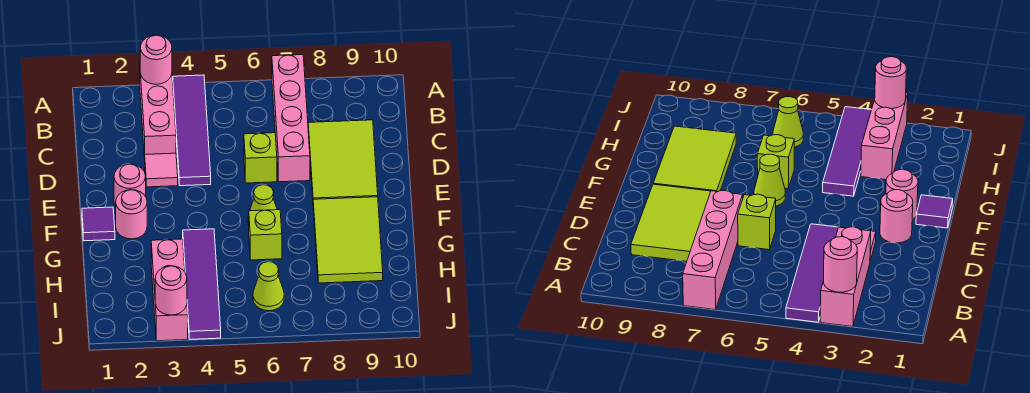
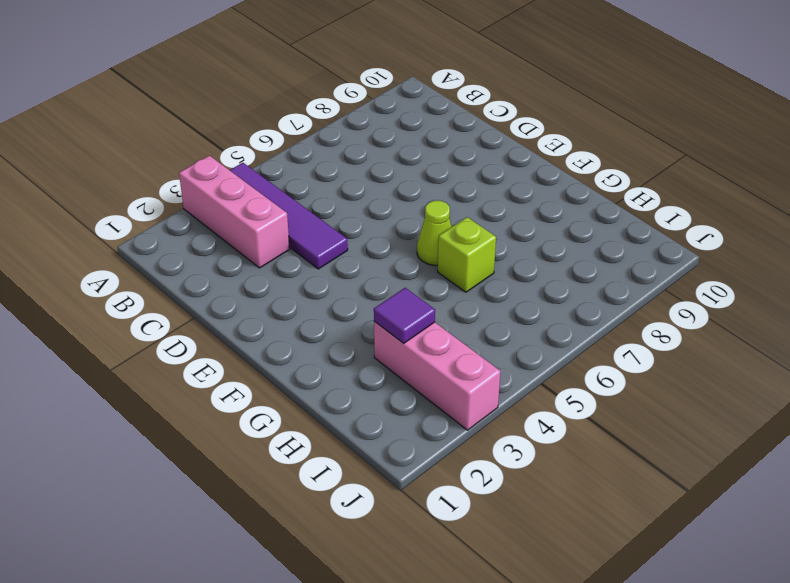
purple tile H3 level 2 -> purple tile F1 level 1
none -> pink brick A7:D7 level 1
none -> lime tile C8:E9 level 1
none -> pink tile D3 level 1

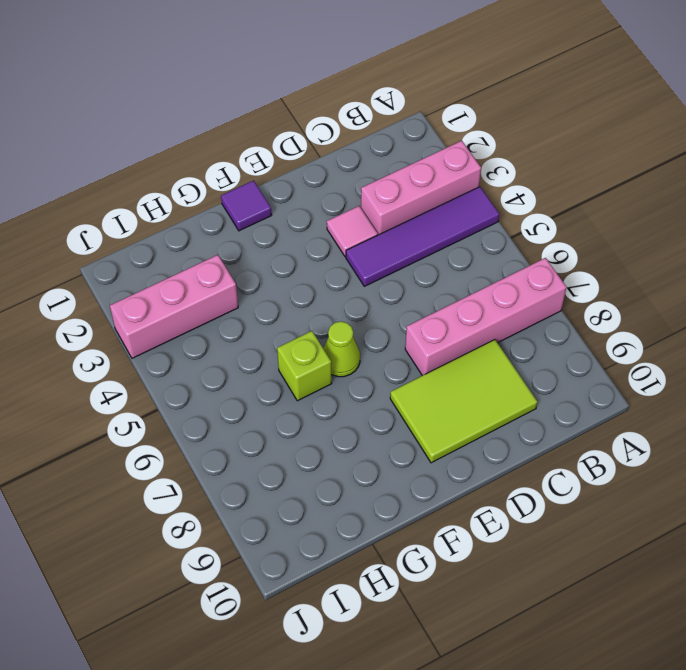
none -> lime brick D6 level 1
none -> pink round brick E2 level 1
none -> pink round brick F2 level 1

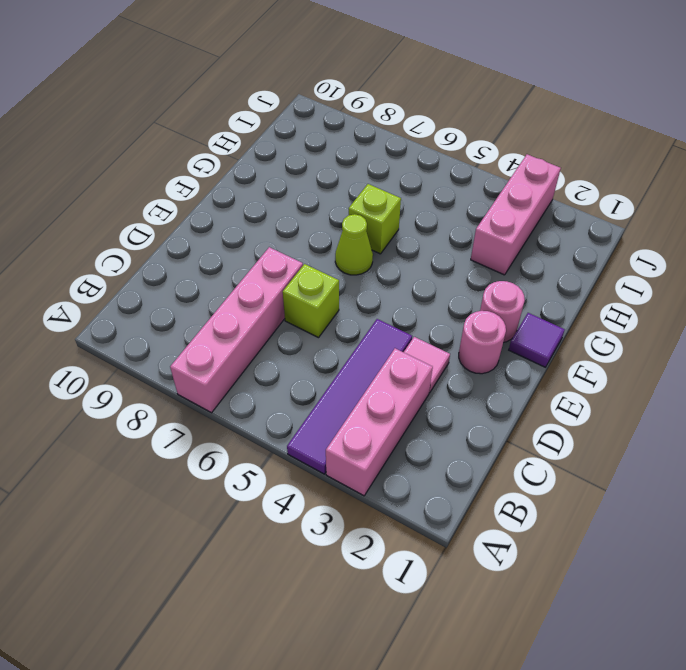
none -> lime tile C8:E9 level 1
none -> lime tile F8:H9 level 1
none -> purple tile G4:J4 level 1

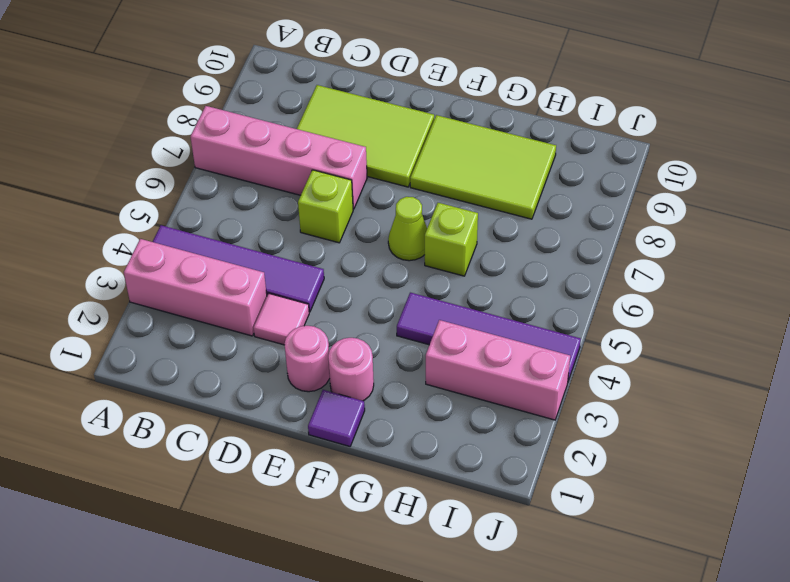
none -> lime cone I6 level 1
none -> pink round brick A3 level 2
none -> pink round brick J3 level 2

